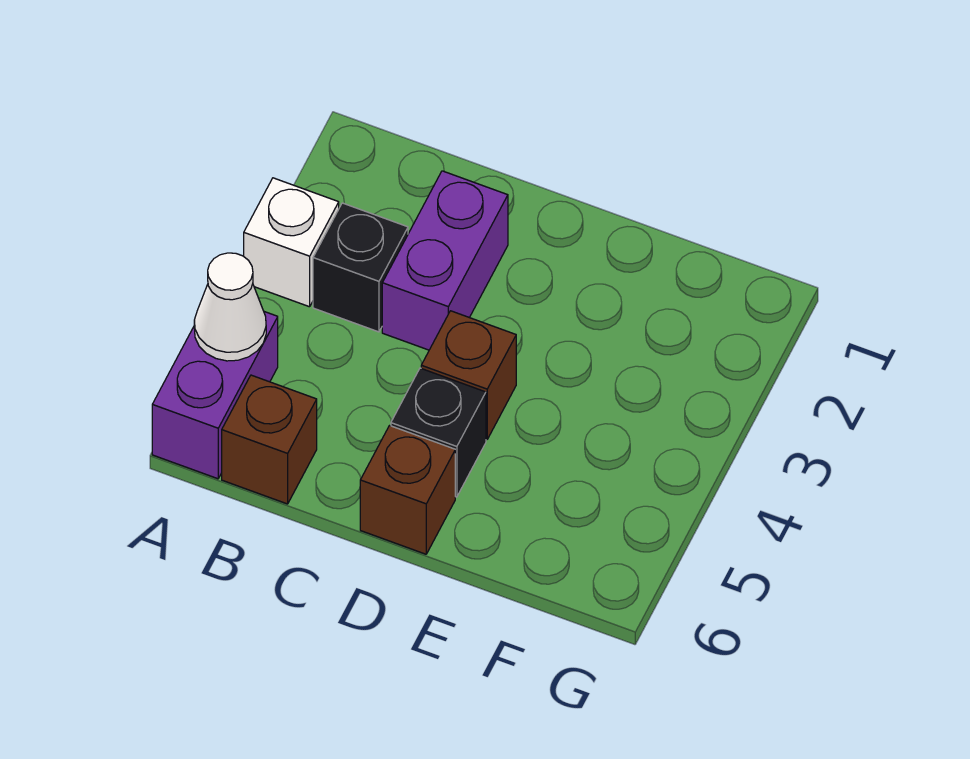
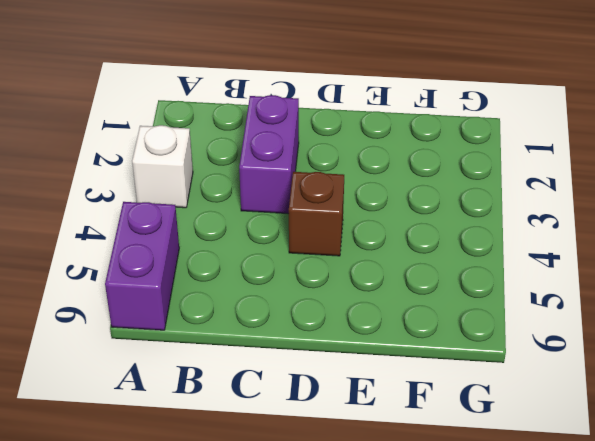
none -> black brick B3 level 1
none -> brown brick B6 level 1

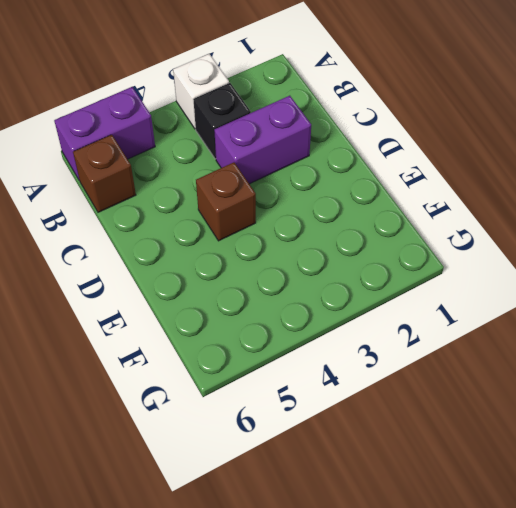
none -> black brick D5 level 1
none -> brown brick D6 level 1

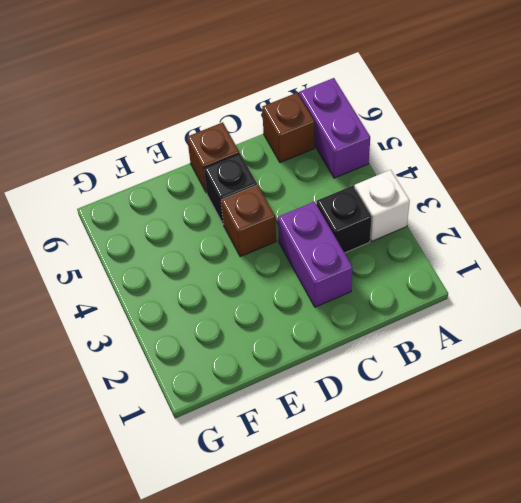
none -> white cone A5 level 2

